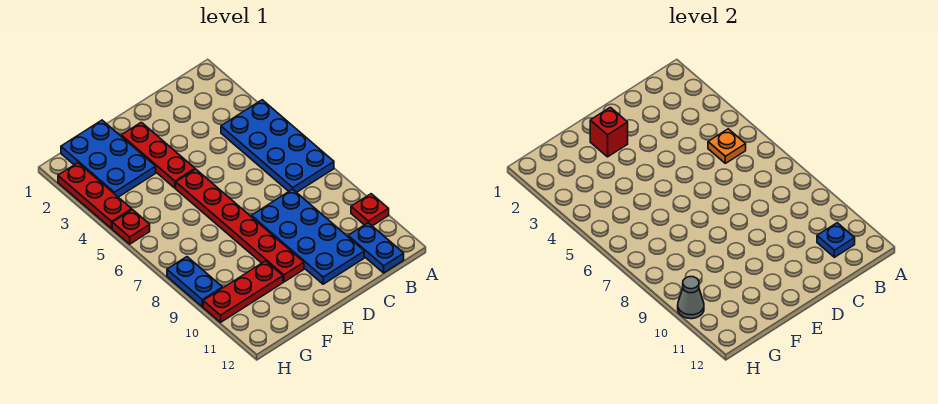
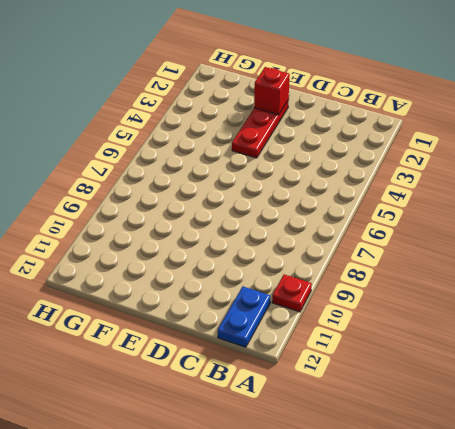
none -> blue plate A4:B7 level 1
none -> blue plate C8:D11 level 1
none -> red plate E5:E10 level 1

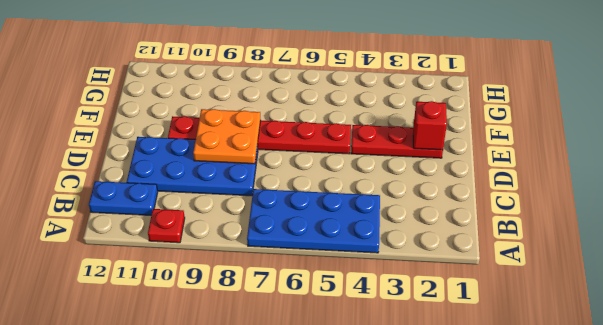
orange plate D8:E9 level 2 -> none
none -> blue plate F1:G3 level 1
none -> red plate F10:H10 level 1
none -> red plate H2:H4 level 1

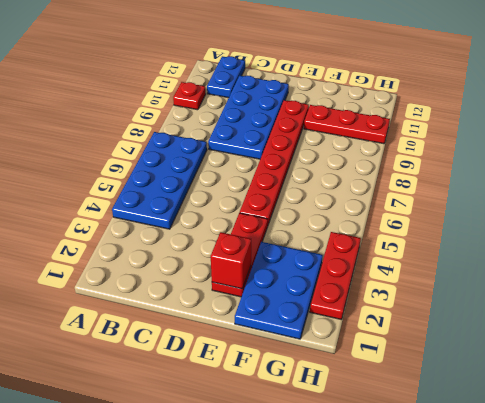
none -> red plate H5 level 1
none -> blue plate H8:H9 level 1
none -> orange plate B5 level 2

